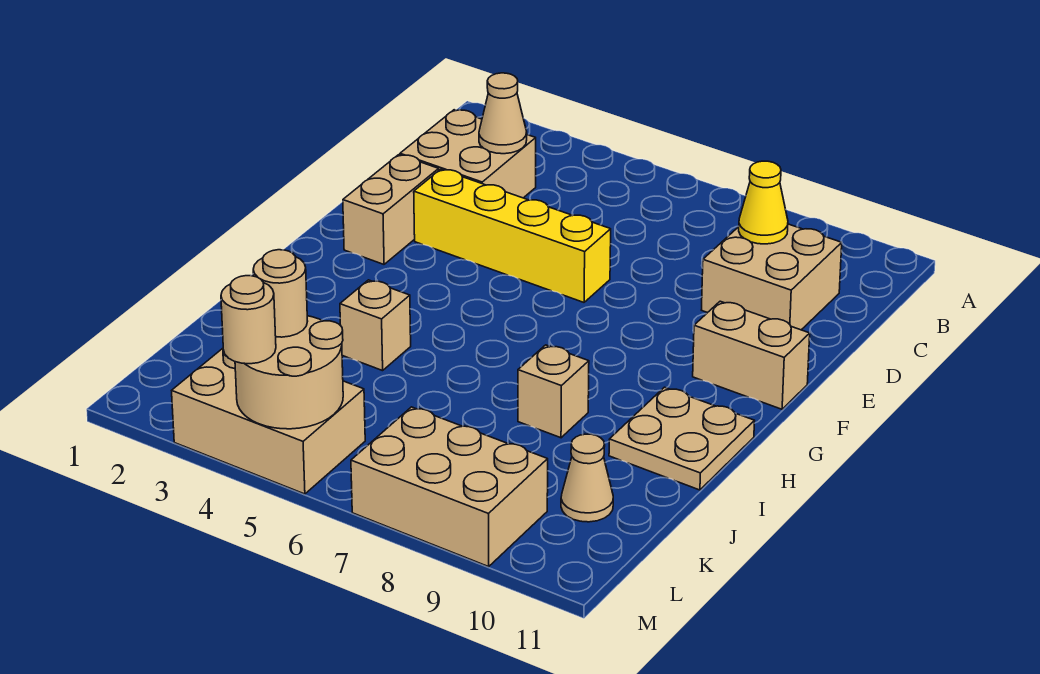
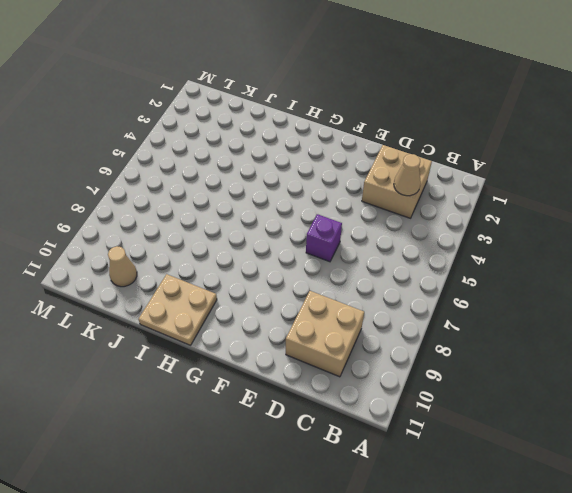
purple brick E6 level 1 -> yellow brick E3:E6 level 1
none -> tan brick E2:F2 level 1
none -> tan brick F10:F11 level 1
none -> tan brick I4 level 1

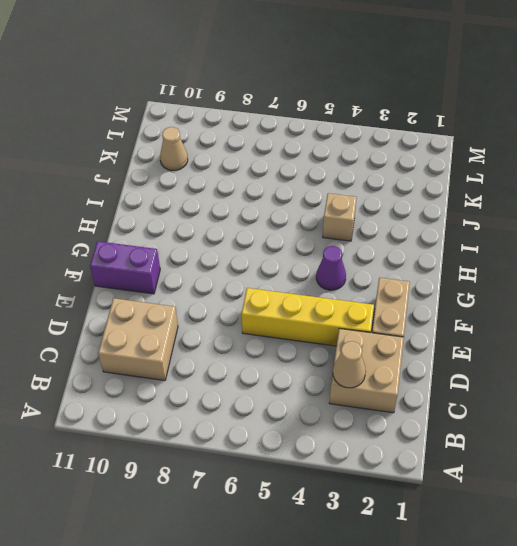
purple brick F10:F11 level 1 -> tan brick F10:F11 level 1
purple cone G4 level 1 -> none
none -> tan plate H10:I11 level 1
none -> tan brick I8 level 1
none -> tan brick L3:M5 level 1

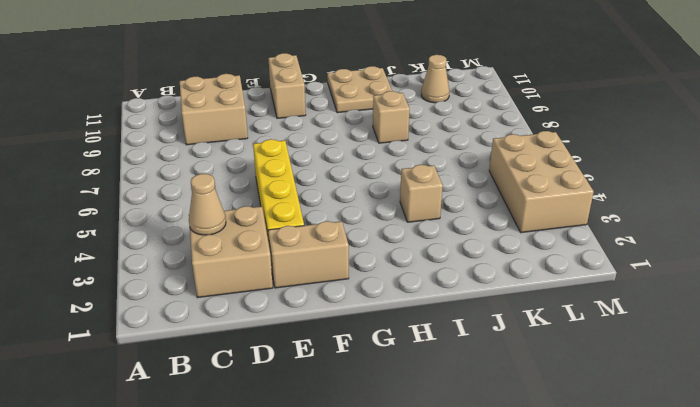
none -> tan brick L7:M9 level 1
none -> yellow cone C9 level 2
none -> tan round brick L4:M5 level 2

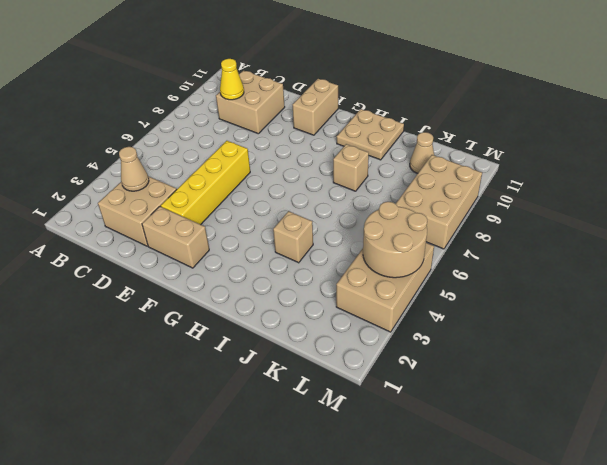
none -> tan round brick L4 level 3
none -> tan round brick M4 level 3

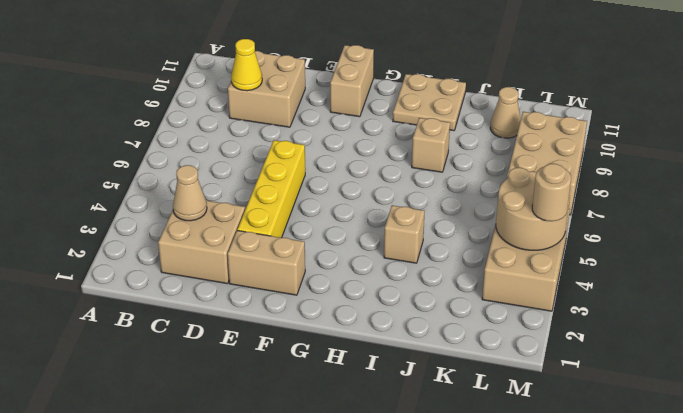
none -> tan round brick L4 level 3

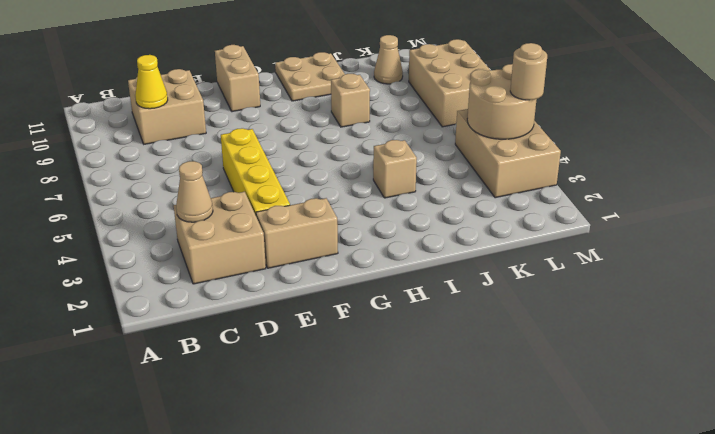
none -> tan round brick L4 level 3

